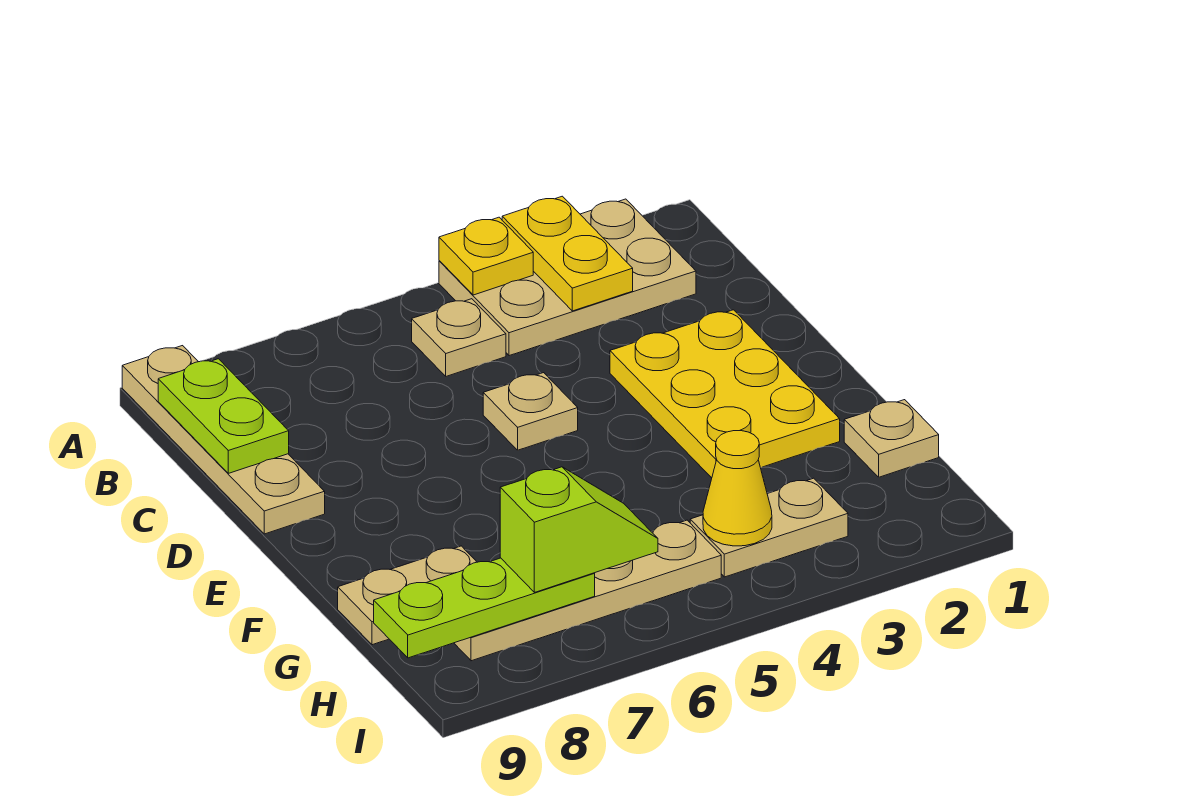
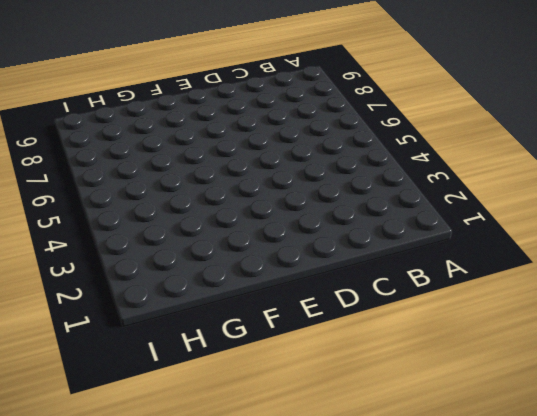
none -> tan plate A2:B4 level 1
none -> tan plate A9:D9 level 1
none -> tan plate B5 level 1

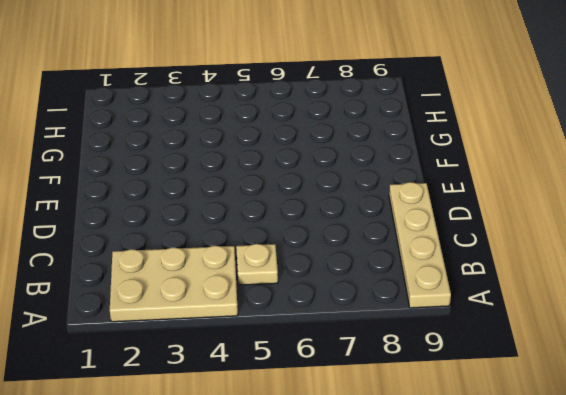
none -> yellow plate D2:F3 level 1
none -> tan plate D5 level 1
none -> tan plate G1 level 1

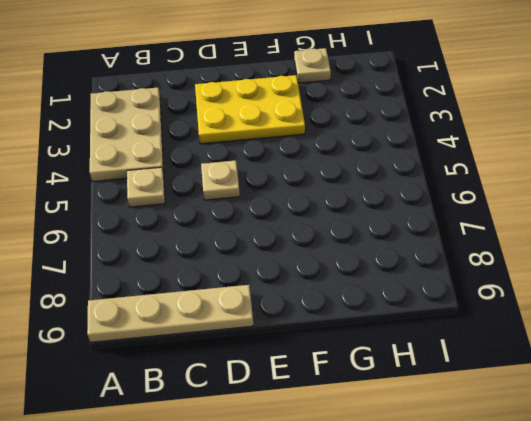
none -> tan plate G8:G9 level 1
none -> tan plate H3:H4 level 1
none -> tan plate H5:H8 level 1

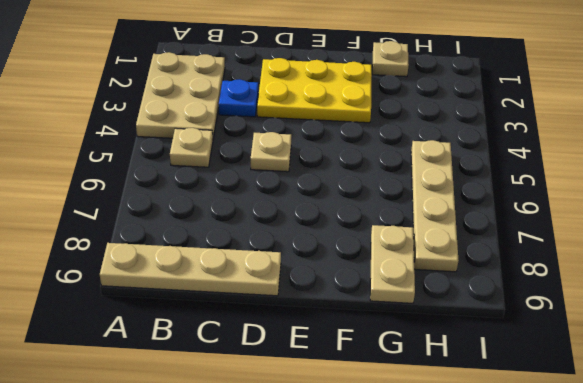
blue plate C3 level 1 -> none
none -> tan plate H3:H4 level 1
none -> yellow plate A3:B3 level 2
none -> yellow plate A4 level 2

